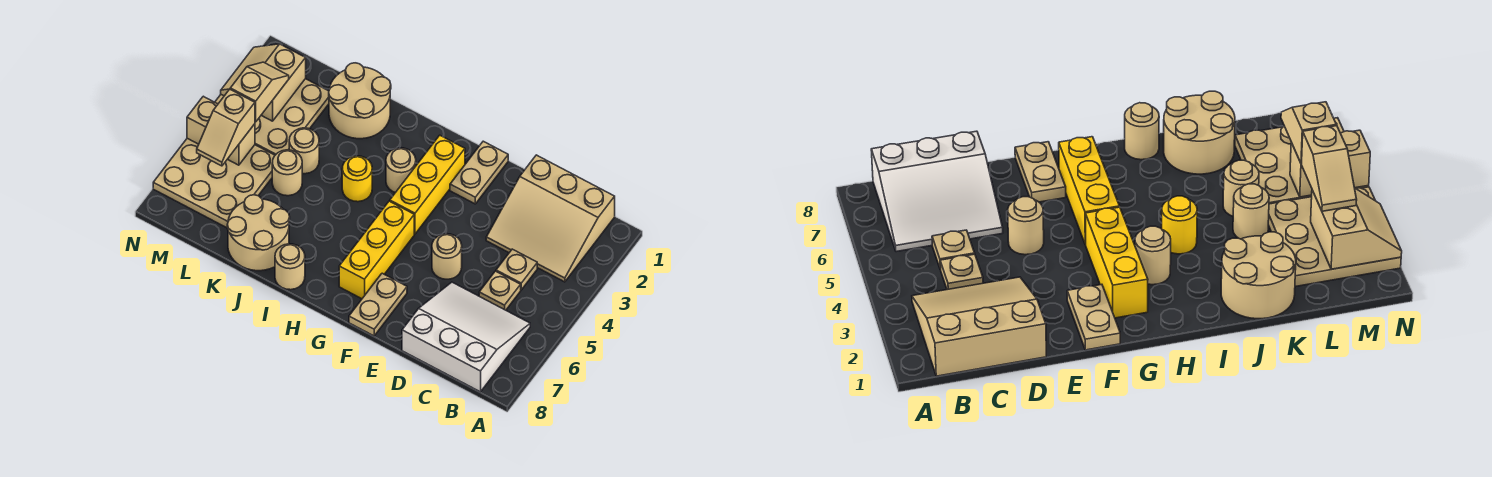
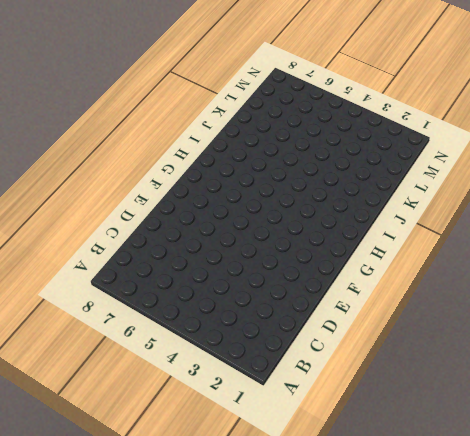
none -> tan slope B1:D3 level 1 top 1
none -> white slope B6:D8 level 1 top 8
none -> tan plate C4 level 1

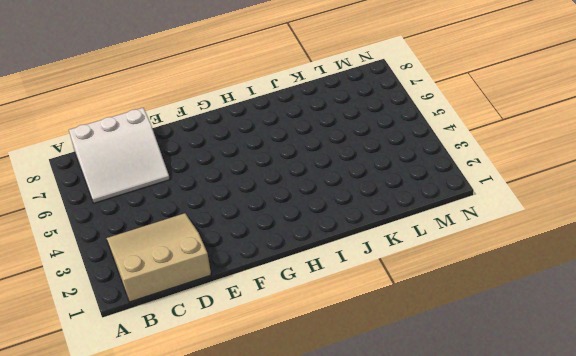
none -> tan plate C4 level 1
none -> tan plate C5 level 1
none -> tan round brick E5 level 1

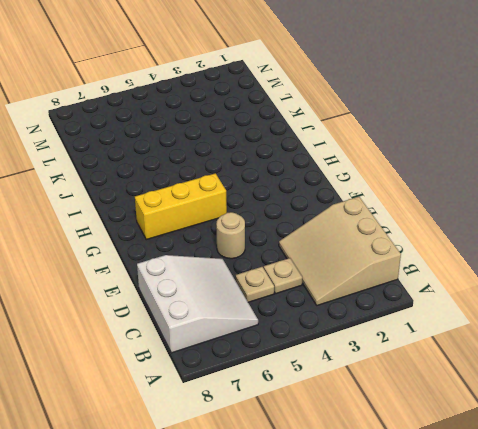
none -> tan plate F1:F2 level 1
none -> tan plate F7:F8 level 1
none -> yellow brick G2:G4 level 1

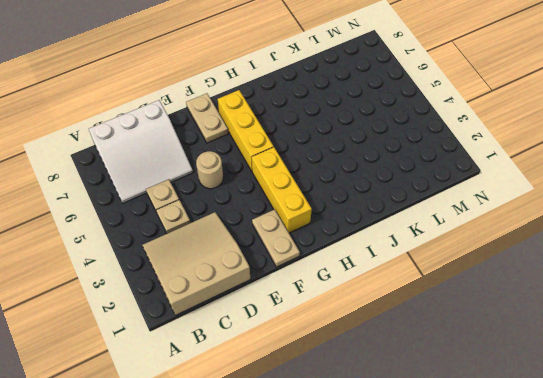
none -> tan round brick H3 level 1
none -> yellow round brick I4 level 1
none -> tan round brick I8 level 1

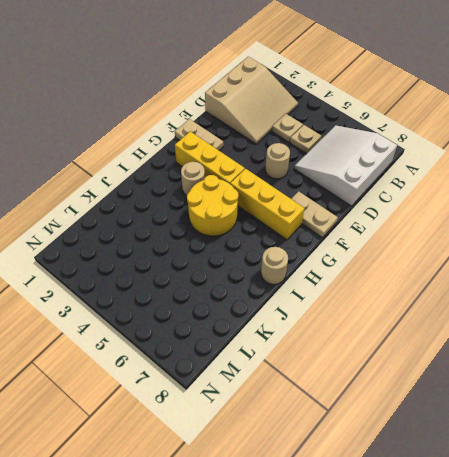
yellow round brick H4:I5 level 1 -> yellow round brick I4 level 1
none -> tan round brick J1:K2 level 1
none -> tan round brick J7:K8 level 1
none -> tan round brick K4 level 1

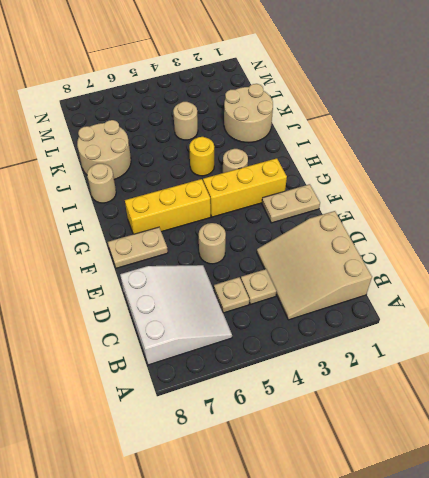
none -> tan round brick K5 level 1
none -> tan plate L2:N4 level 1
none -> tan plate L5:N7 level 1

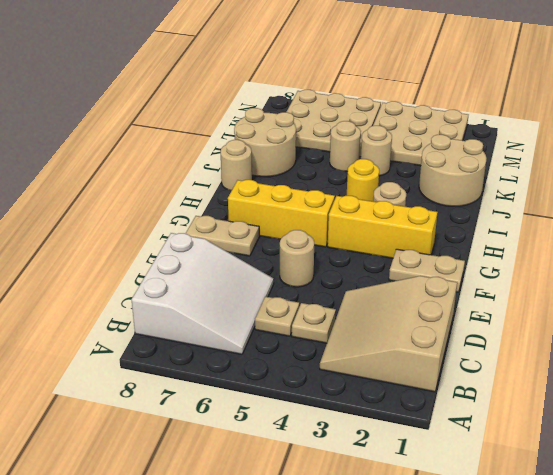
none -> tan slope M2:N3 level 2 top M
none -> tan brick M5:N5 level 2
none -> tan slope M3:M4 level 3 top 4

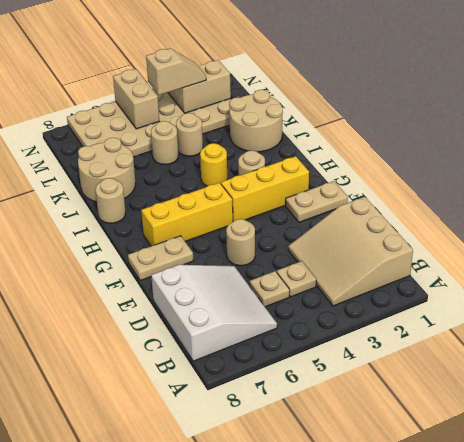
none -> tan slope M5:M6 level 3 top 5

